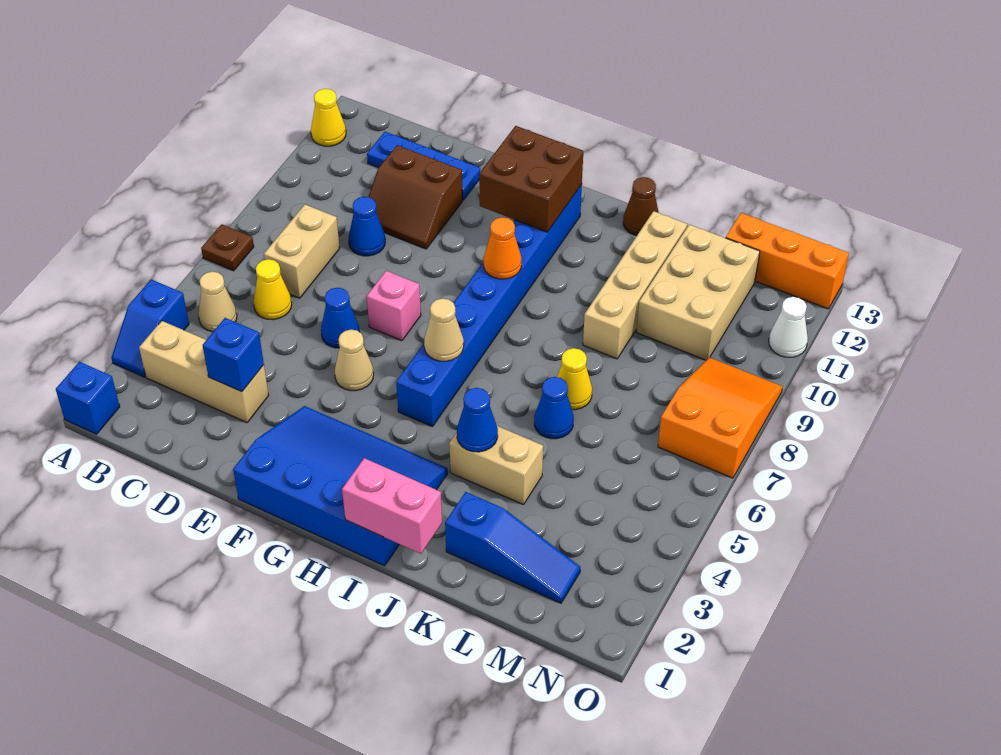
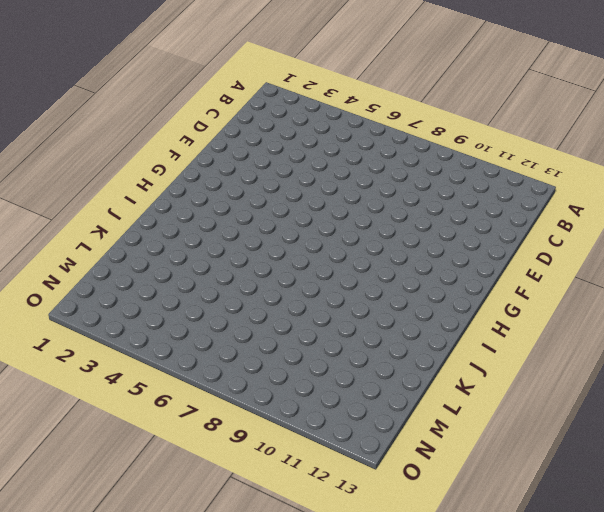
none -> blue brick A1 level 1
none -> blue slope A3:A4 level 1 top 4
none -> brown plate A7 level 1
none -> yellow cone A12 level 1

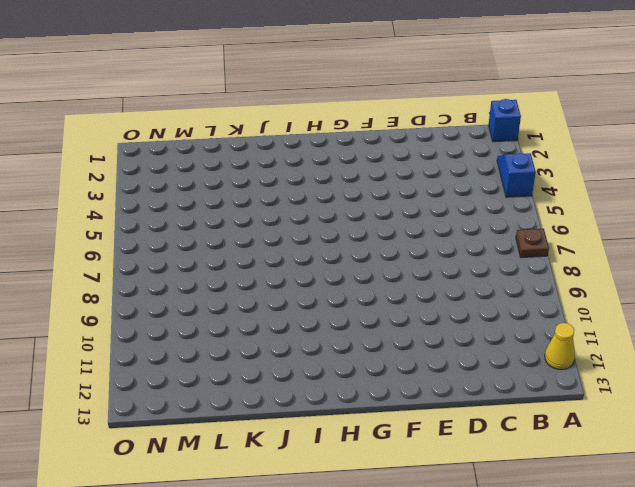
none -> tan brick B3:D3 level 1
none -> tan cone B5 level 1
none -> yellow cone C6 level 1
none -> tan brick C7:C8 level 1

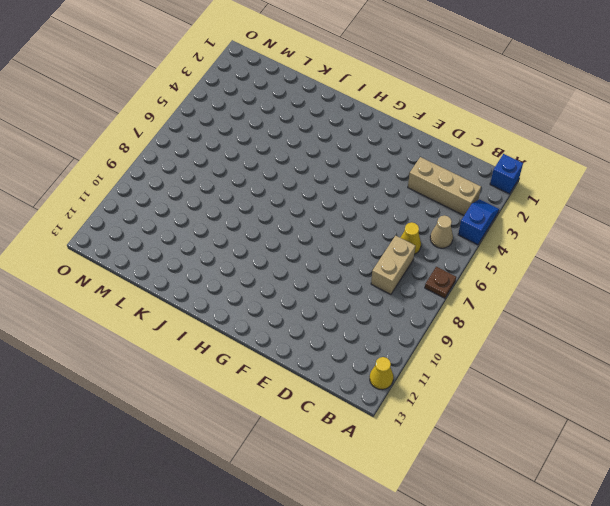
none -> blue plate C12:E12 level 1
none -> blue cone D9 level 1
none -> brown slope D10:E11 level 1 top 11
none -> blue cone E6 level 1

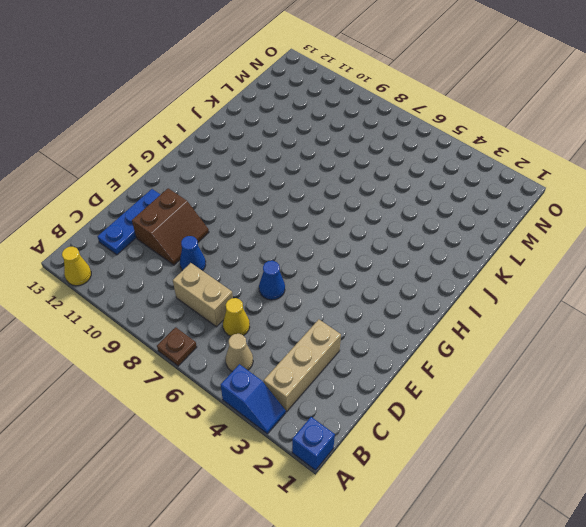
none -> blue slope F1:I3 level 1 top 1
none -> tan cone F5 level 1
none -> pink brick F7 level 1
none -> blue brick H5:H12 level 1

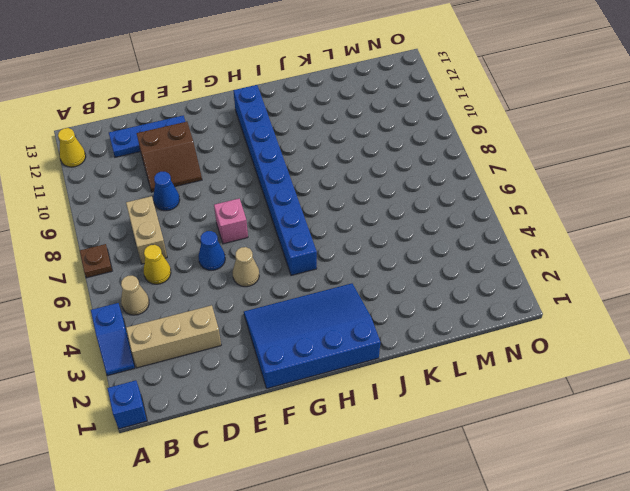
none -> tan brick J4:K4 level 1
none -> brown cone J13 level 1
none -> blue slope K2:M2 level 1 top K
none -> blue cone K6 level 1

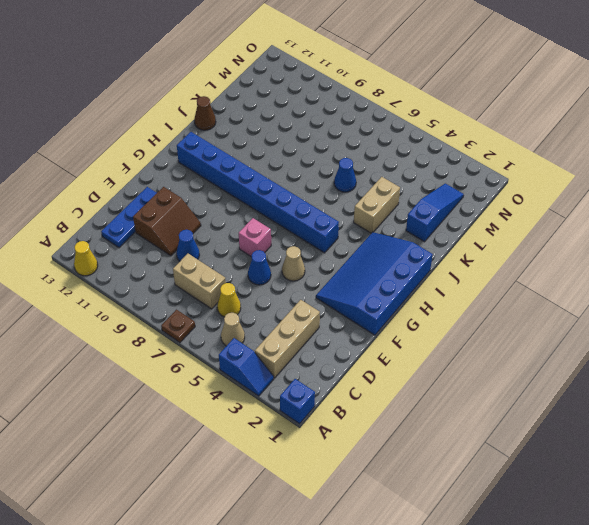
none -> yellow cone K7 level 1
none -> tan brick K9:K12 level 1
none -> tan brick L10:M12 level 1
none -> orange brick M13:O13 level 1

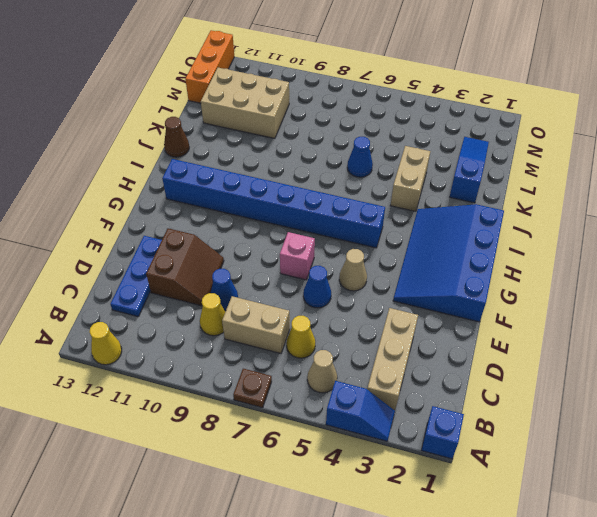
yellow cone C9 level 1 -> yellow cone K7 level 1
none -> tan brick K9:K12 level 1
none -> orange slope N7:O9 level 1 top 7
none -> white cone O11 level 1
none -> blue brick D3 level 2

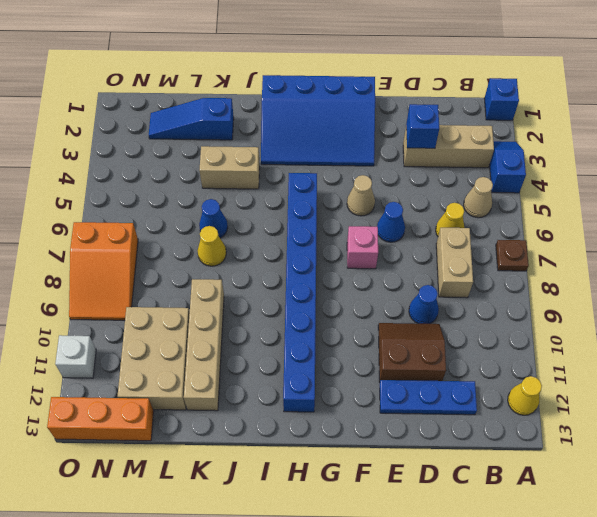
white brick O11 level 1 -> white cone O11 level 1
none -> brown cone J13 level 1
none -> brown brick G11:H12 level 2
none -> tan cone H6 level 2
none -> orange cone H9 level 2

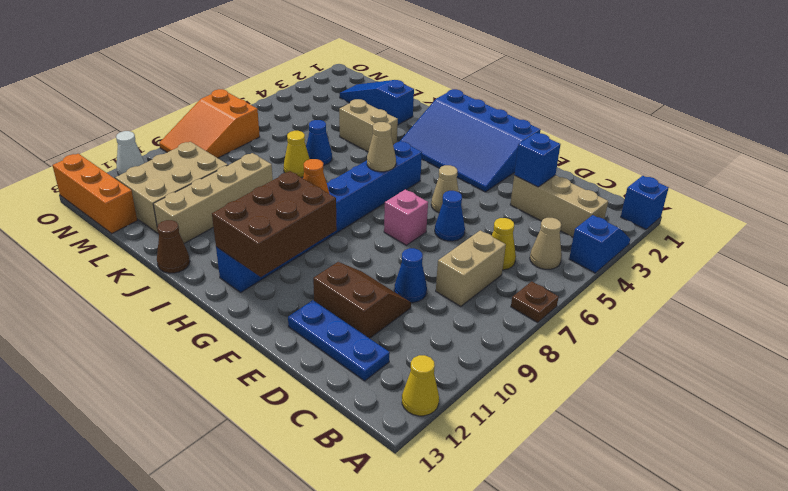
brown brick G10:H12 level 2 -> brown brick G11:H12 level 2
none -> pink brick I1:J1 level 2
none -> blue cone J4 level 2

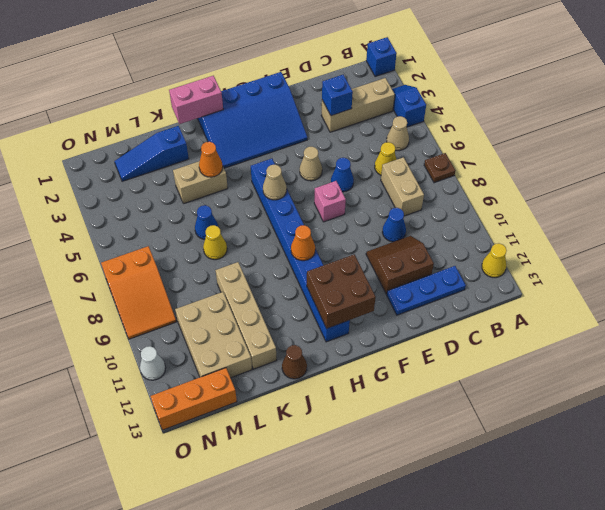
orange cone J4 level 2 -> blue cone J4 level 2

